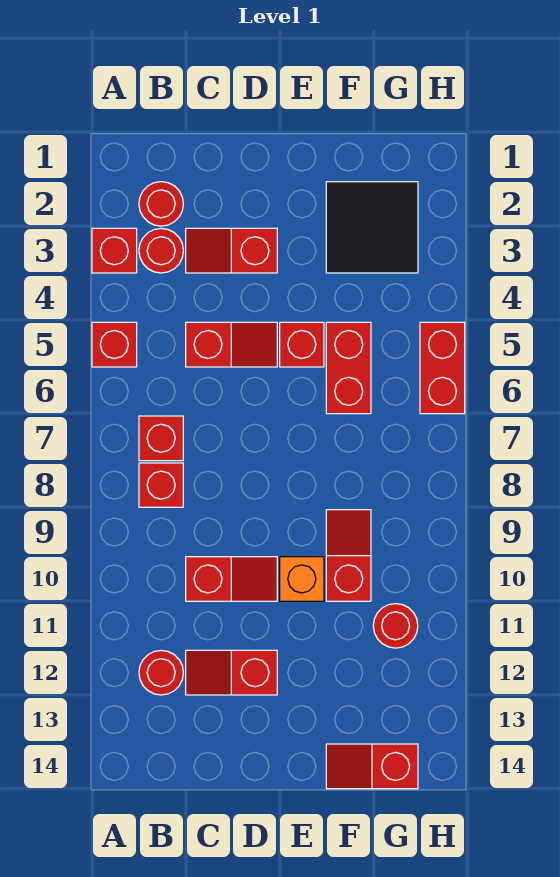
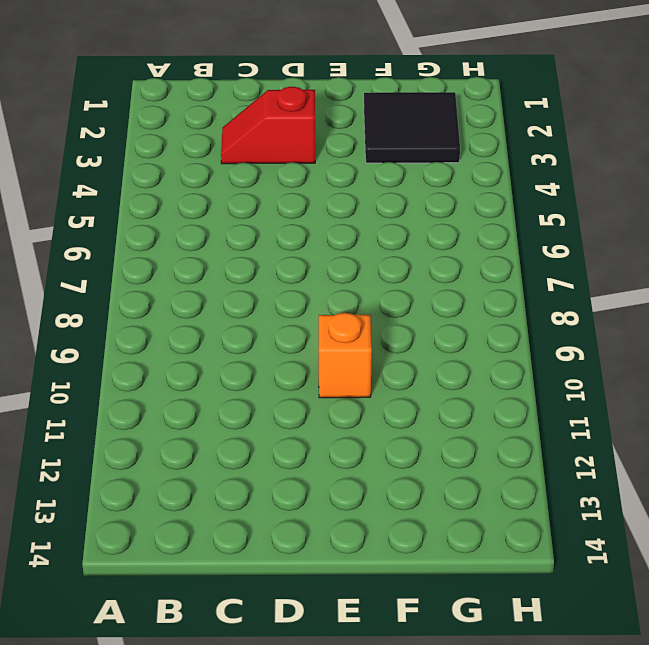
none -> red brick A3 level 1
none -> red brick A5 level 1
none -> red round brick B2 level 1

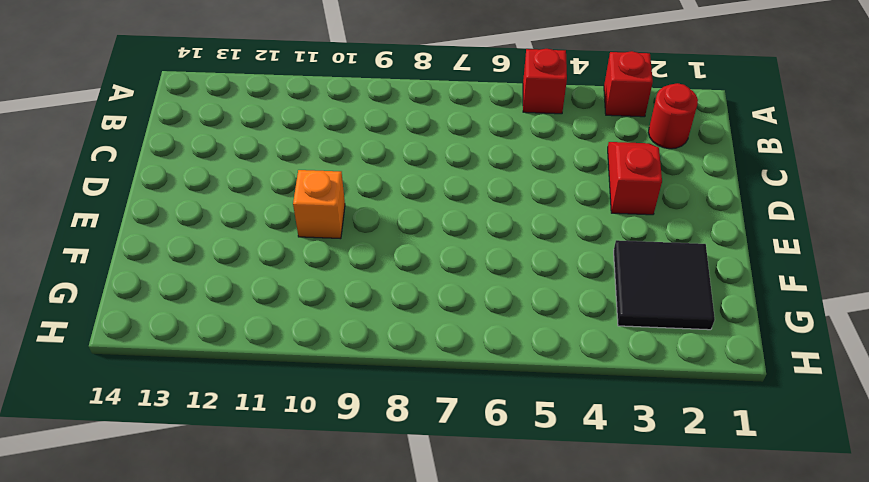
none -> red round brick B3 level 1
none -> red brick B7 level 1
none -> red brick B8 level 1

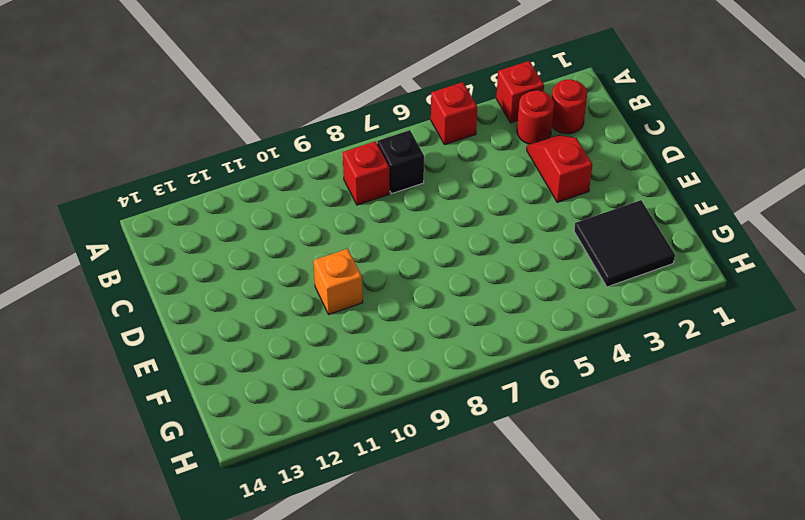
black brick B7 level 1 -> red brick B7 level 1
none -> red round brick B12 level 1
none -> red slope C5:D5 level 1 top C
none -> red slope C10:D10 level 1 top C

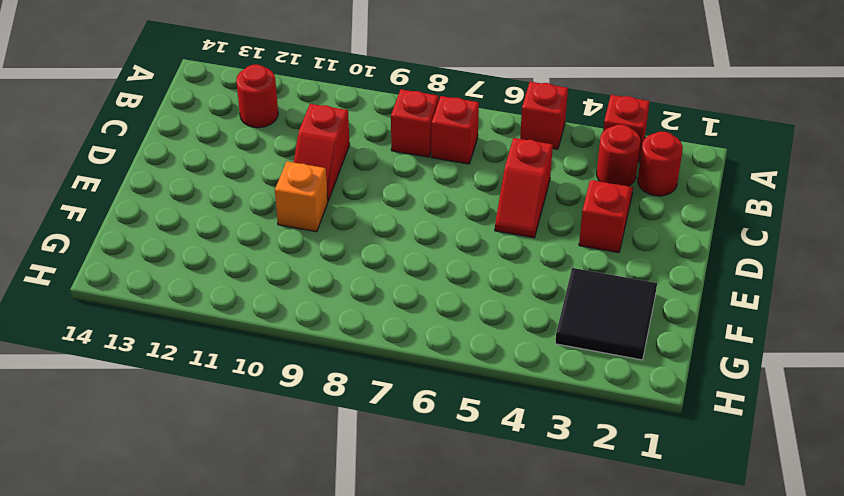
none -> red slope C12:D12 level 1 top D
none -> red brick E5 level 1
none -> red brick F5:F6 level 1

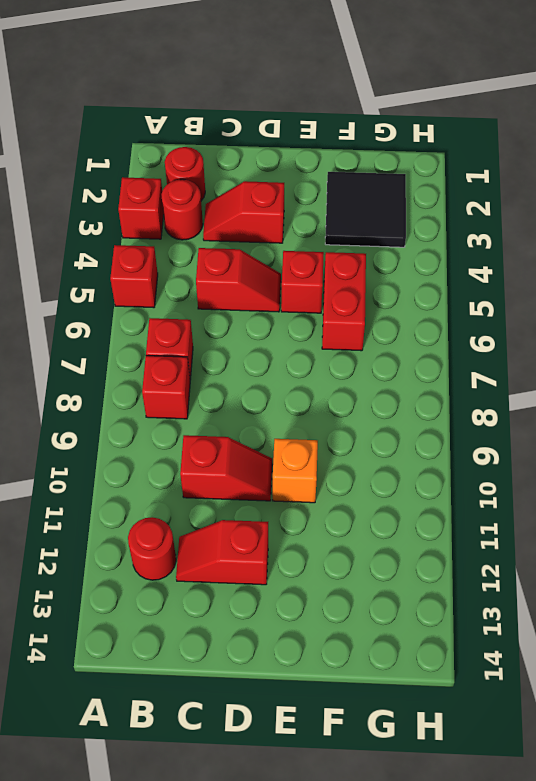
none -> red slope F9:F10 level 1 top 10
none -> red slope F14:G14 level 1 top G
none -> red round brick G11 level 1

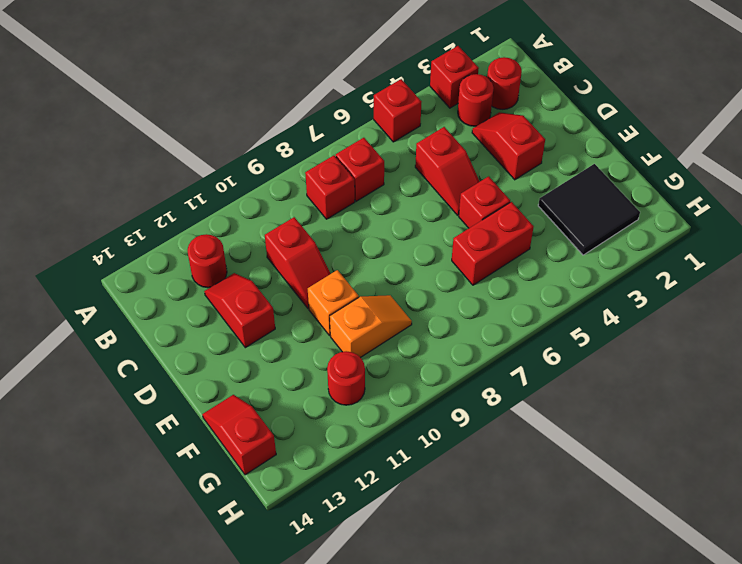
orange slope F9:F10 level 1 top 10 -> red slope F9:F10 level 1 top 10
none -> red brick H5:H6 level 1

